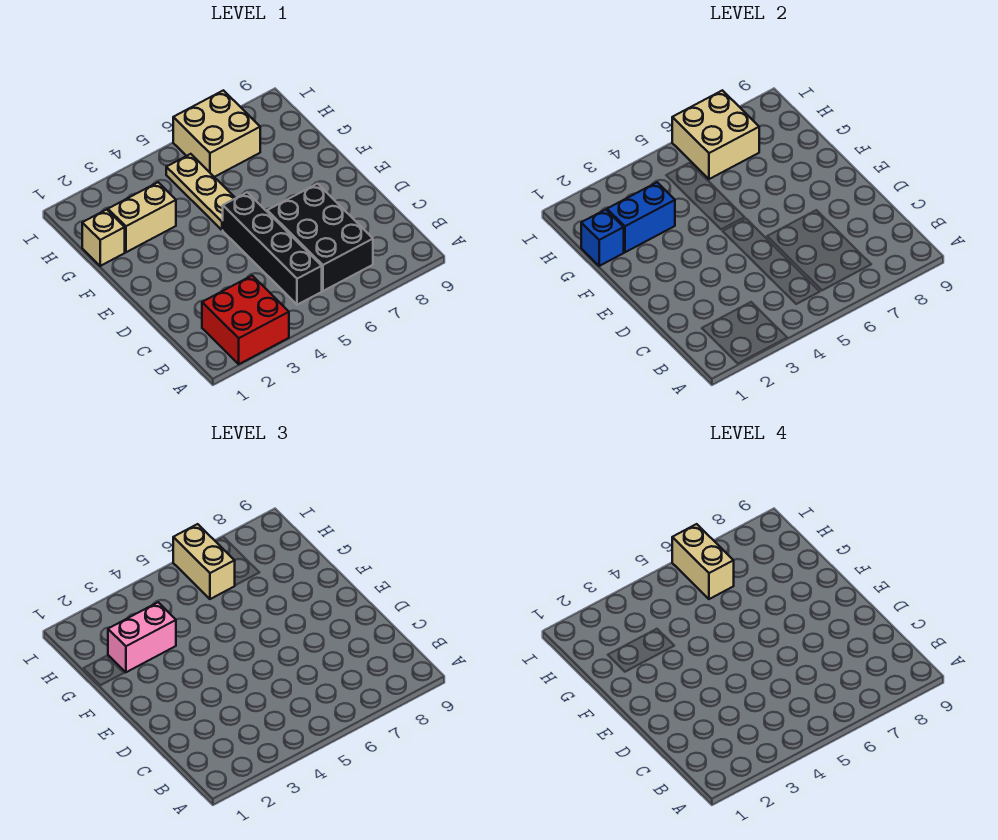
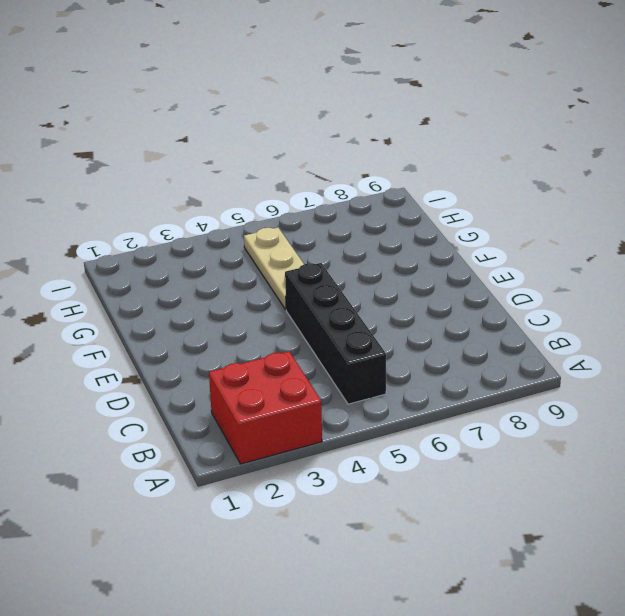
none -> black brick B6:D7 level 1
none -> tan brick G1 level 1
none -> tan brick G2:G3 level 1

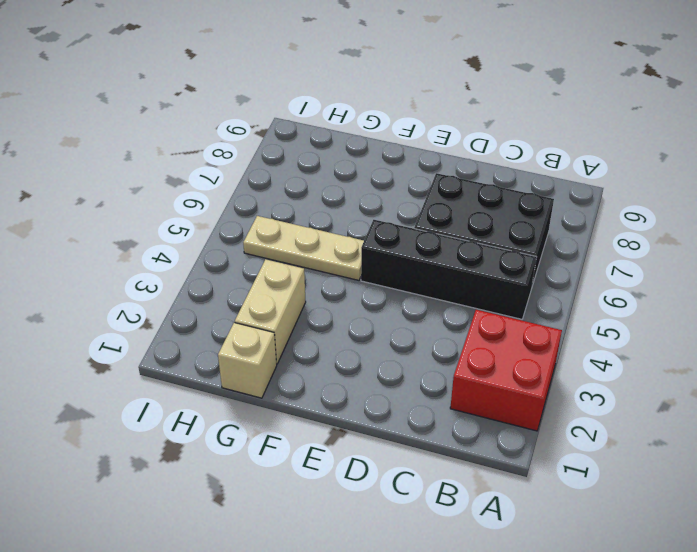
none -> tan brick H6:I7 level 1
none -> blue brick G1 level 2
none -> blue brick G2:G3 level 2

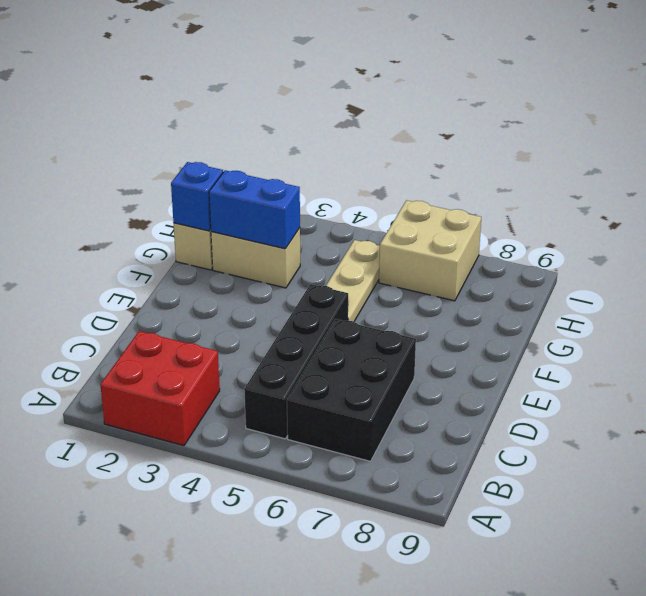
none -> tan brick H6:I7 level 2
none -> pink brick G2:G3 level 3
none -> tan brick H6:I6 level 3

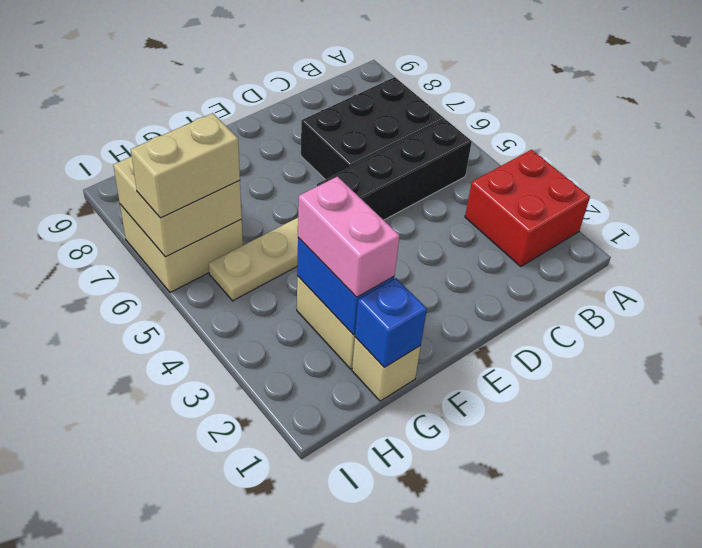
none -> tan brick H6:I6 level 4

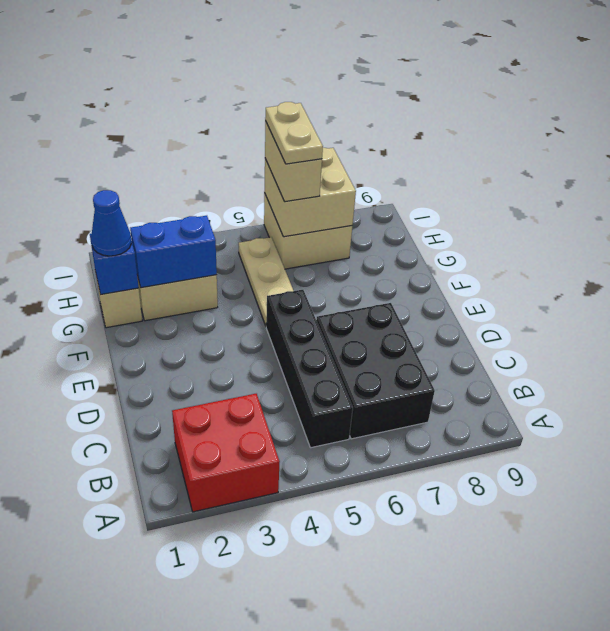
blue cone G1 level 3 -> none
tan plate H6:I6 level 4 -> tan brick H6:I6 level 4
none -> pink brick G2:G3 level 3

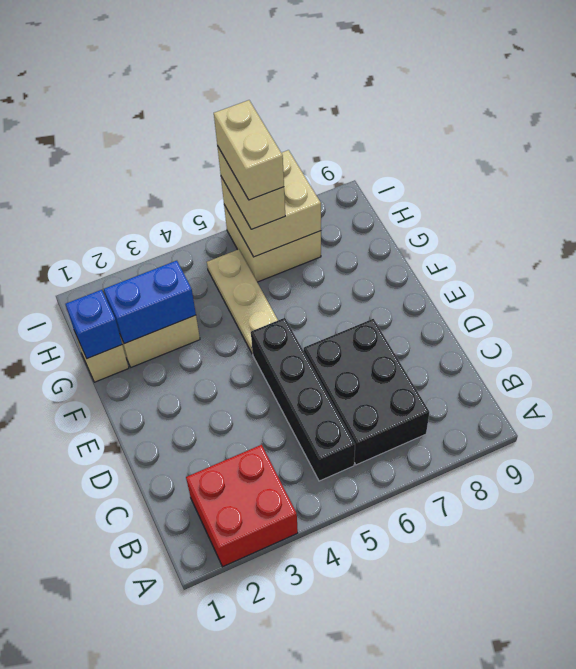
none -> pink brick G2:G3 level 3

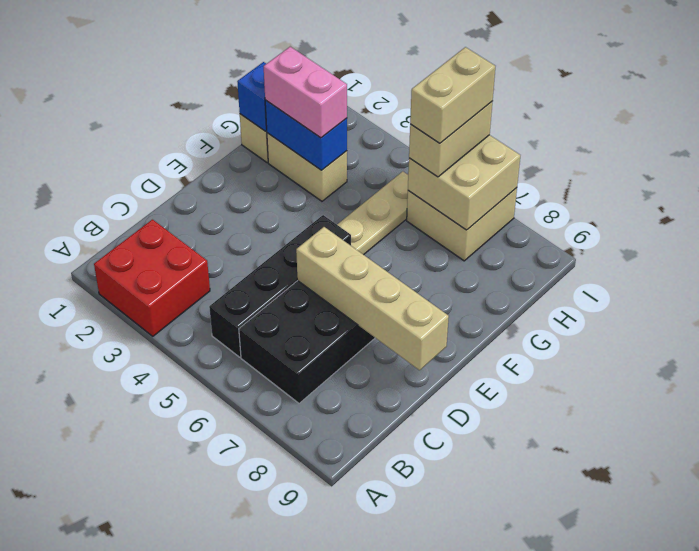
tan brick D6:D9 level 2 -> none

